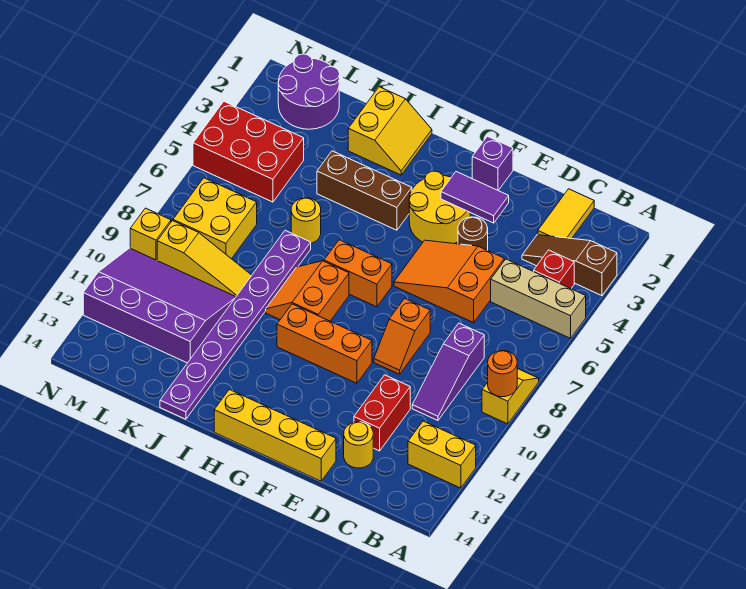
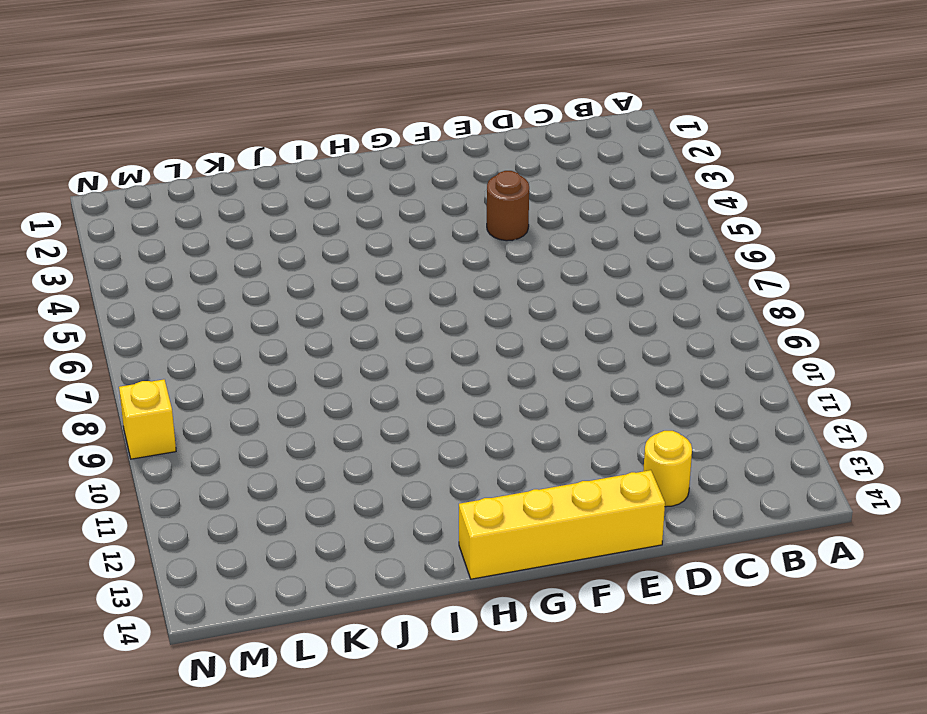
none -> brown slope A3:C3 level 1 top A
none -> tan brick A5:C5 level 1
none -> yellow slope A8:A9 level 1 top 9
none -> yellow brick A12:B12 level 1

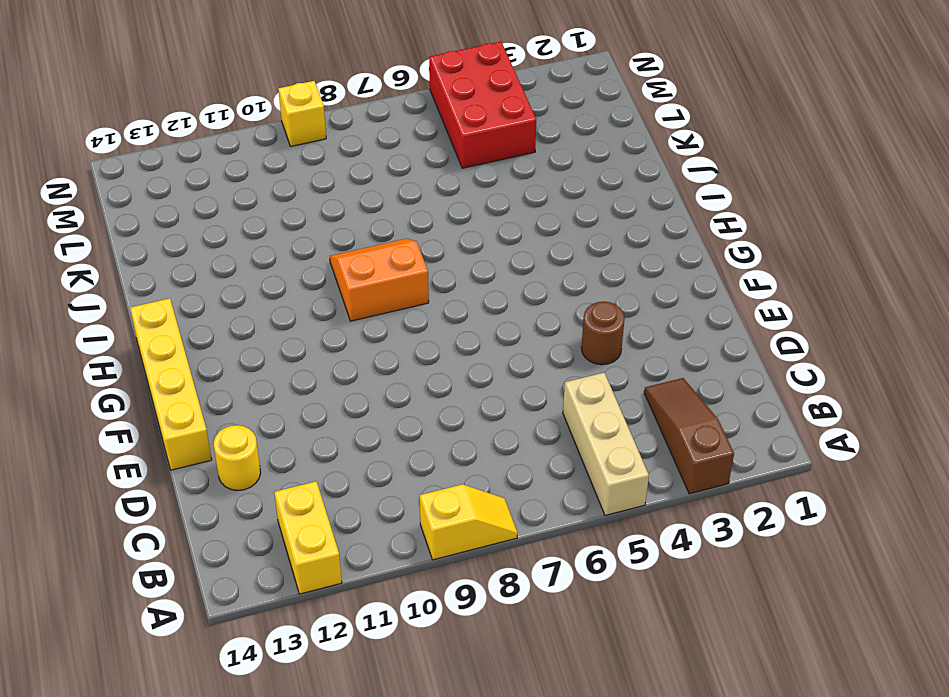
none -> red brick B4 level 1
none -> yellow tile C1:C2 level 1
none -> purple slope C8:C10 level 1 top 8
none -> orange slope D5:F6 level 1 top D

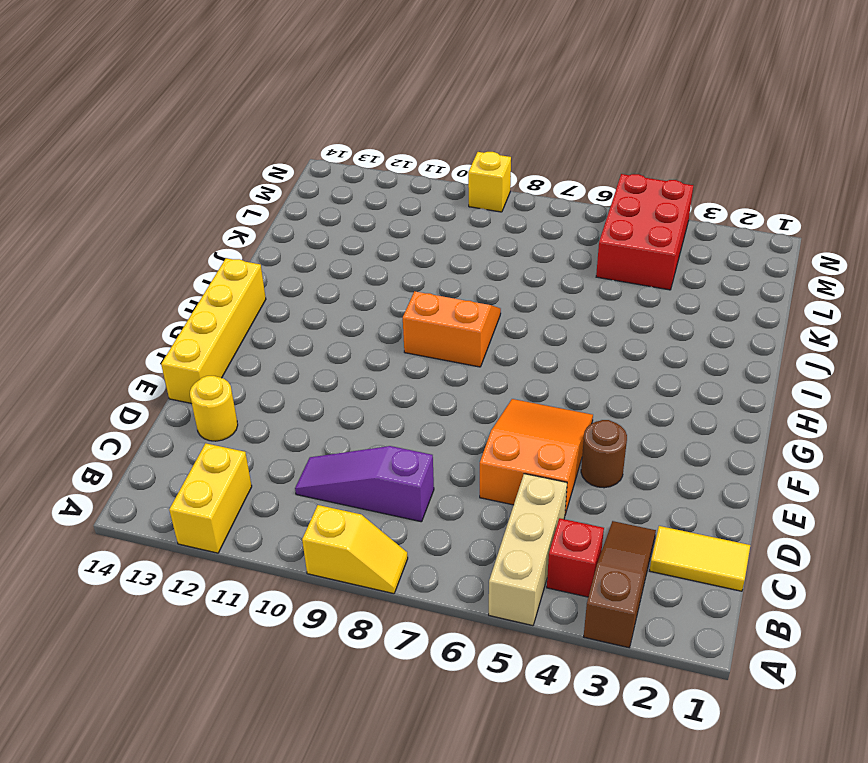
none -> red brick D11:D12 level 1
none -> orange slope E8:E9 level 1 top 8
none -> purple brick F1 level 1
none -> yellow round brick F3:G4 level 1

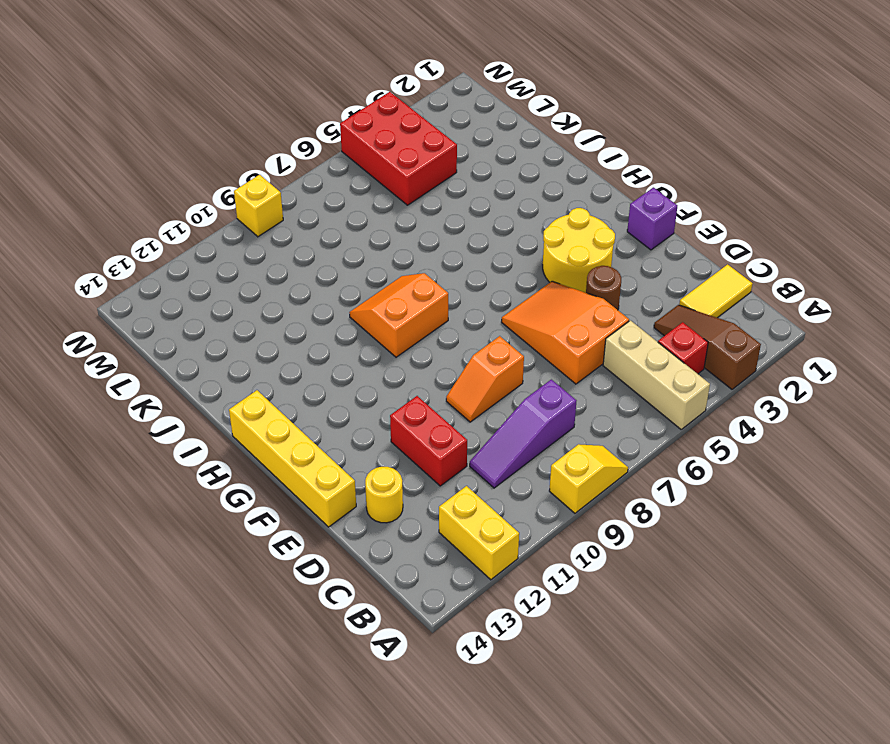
red brick D11:E11 level 1 -> red brick D11:D12 level 1
none -> orange brick F10:H10 level 1
none -> orange brick G7:H7 level 1
none -> brown brick H4:J4 level 1
none -> yellow slope I1:J2 level 1 top J

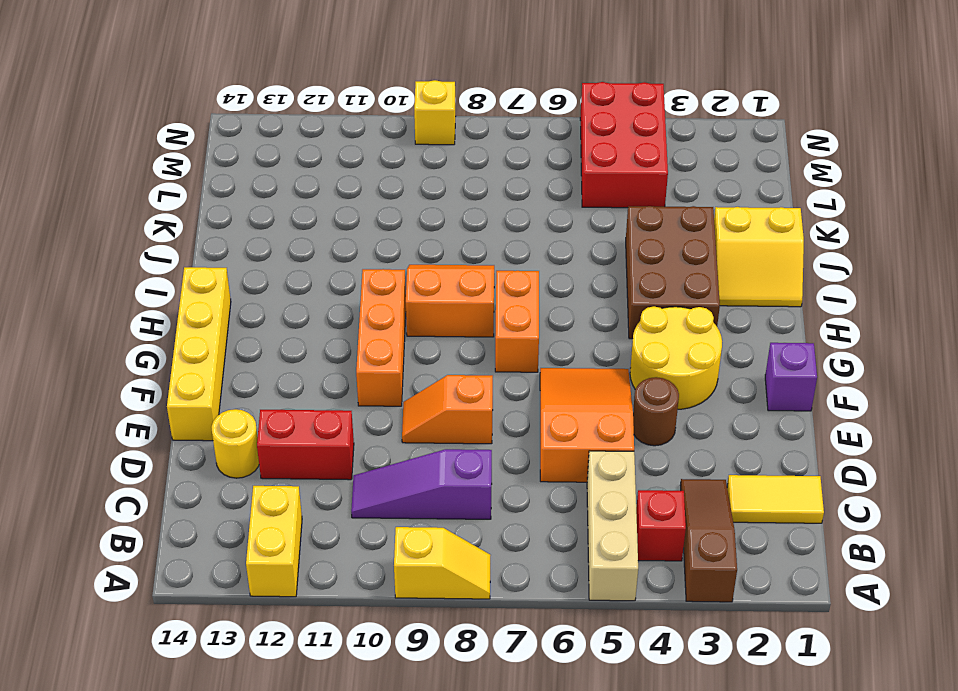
brown brick H3:J4 level 1 -> brown brick H4:J4 level 1
none -> yellow round brick J6 level 1
none -> purple plate J7:J14 level 1
none -> yellow slope K9:M9 level 1 top M
none -> purple slope K10:N12 level 1 top 12

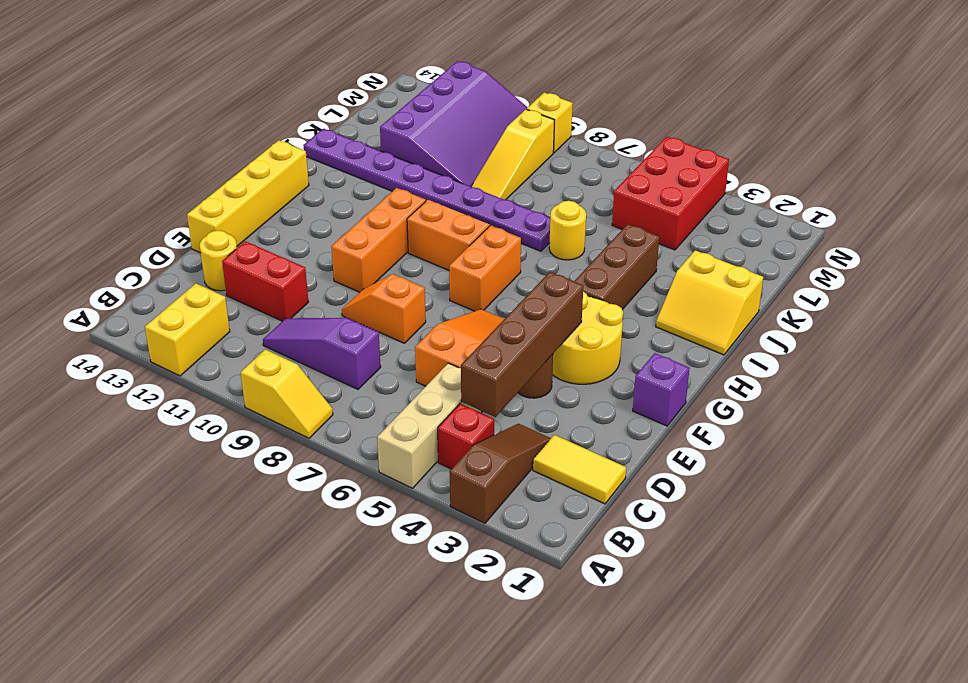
brown brick C4:F4 level 2 -> none
none -> purple round brick L1:M2 level 1
none -> yellow brick L7:M8 level 1
none -> orange round brick A9 level 2
none -> purple tile E3:F3 level 2

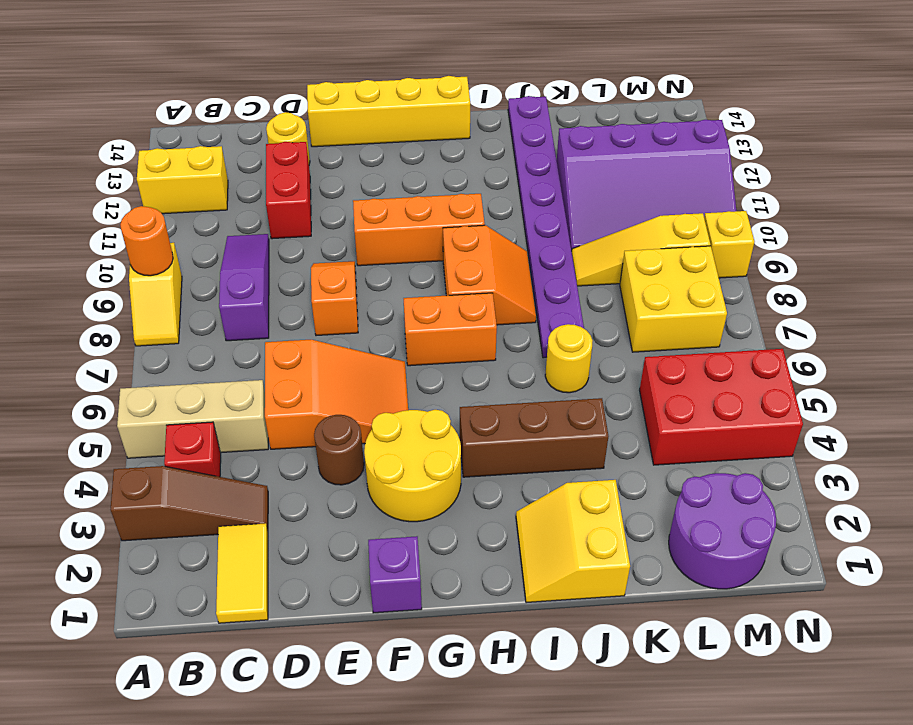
none -> purple tile E3:F3 level 2

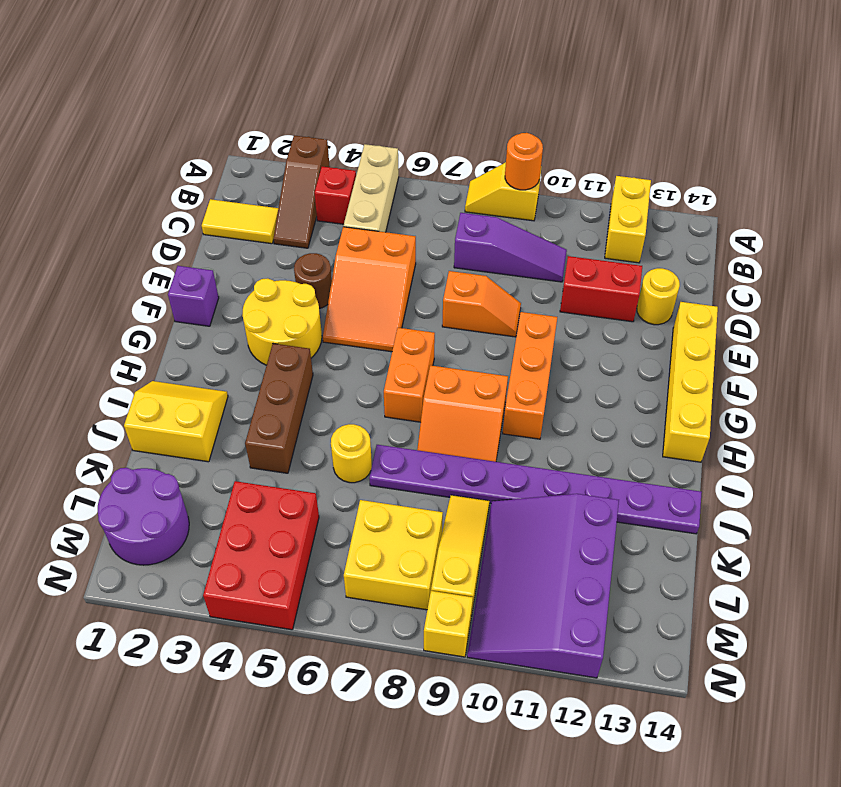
none -> purple tile E3:F3 level 2

